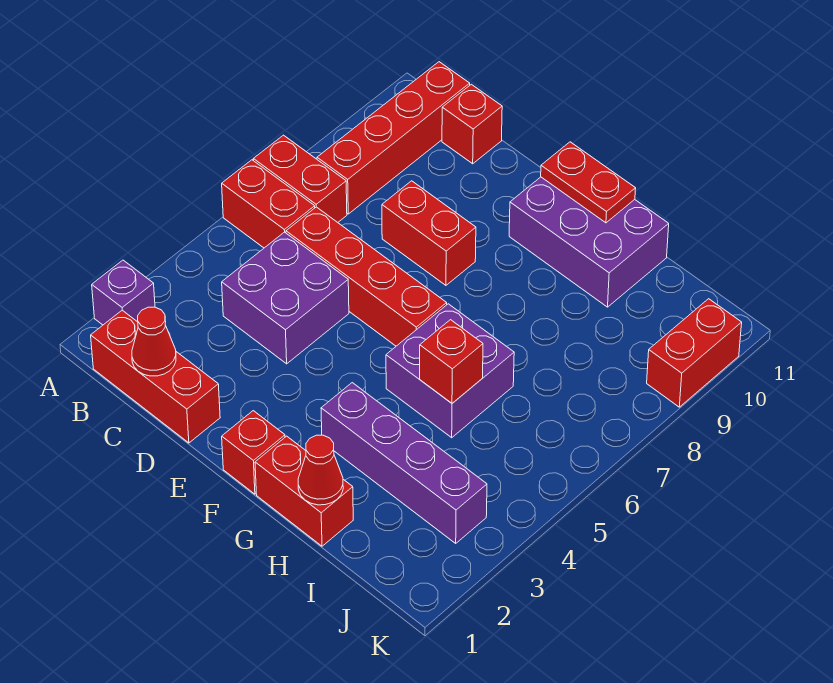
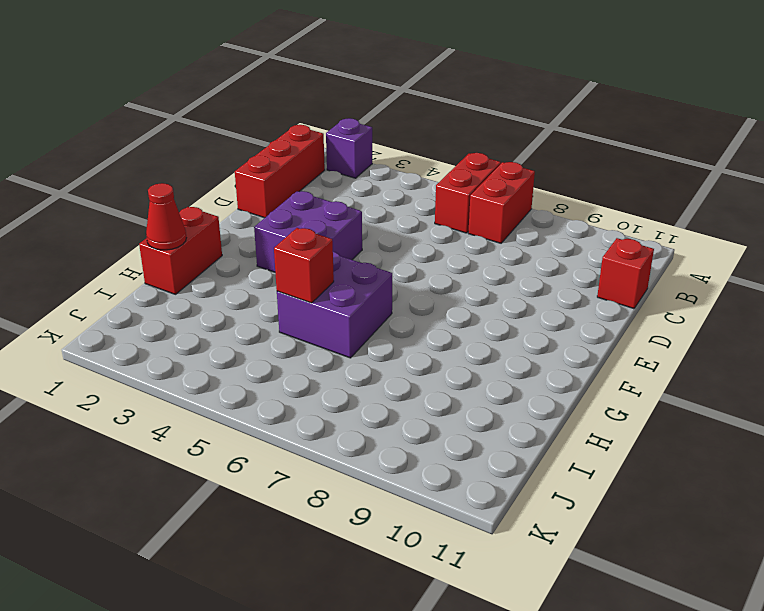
purple brick E3:F4 level 1 -> purple brick C4:D5 level 1
none -> red brick B8:B11 level 1
none -> red brick C6:F6 level 1
none -> red brick D8:E8 level 1

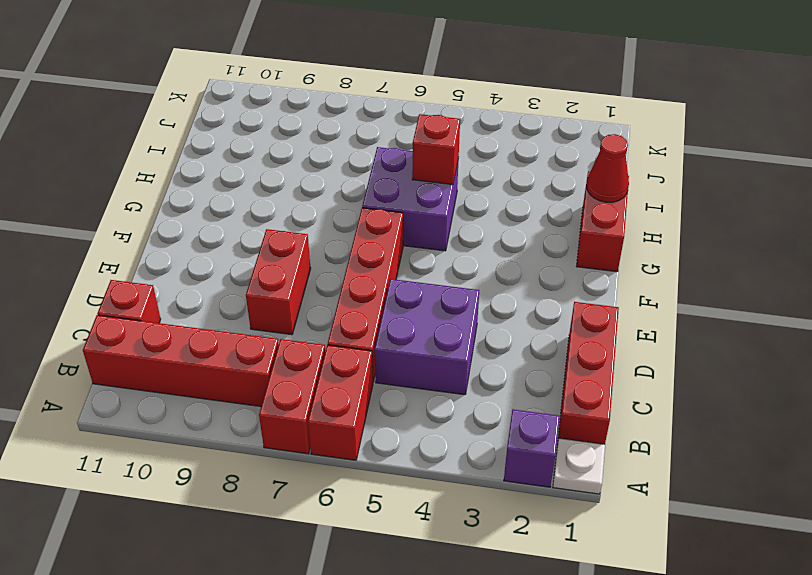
white plate A1 level 1 -> none
none -> red brick F1 level 1
none -> purple brick F10:H11 level 1
none -> purple brick G3:J3 level 1

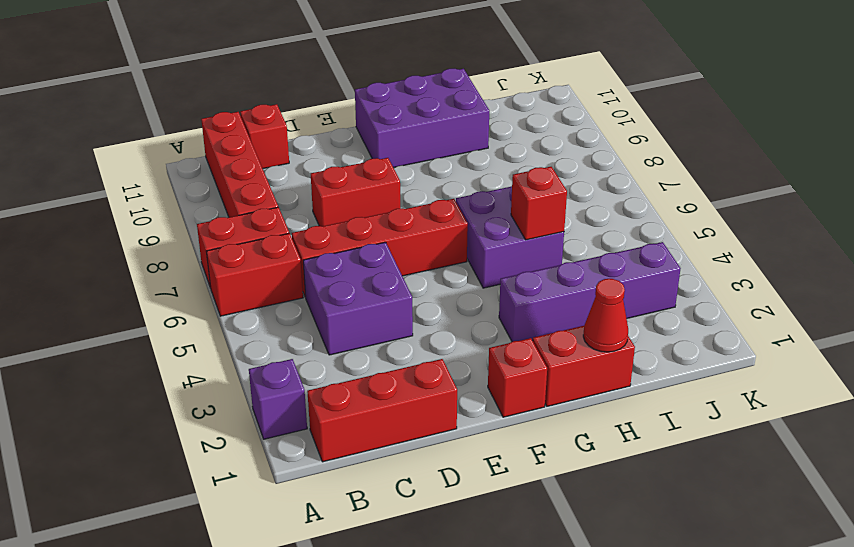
none -> red brick K9:K10 level 1
none -> red cone C1 level 2
none -> red plate F11:G11 level 2

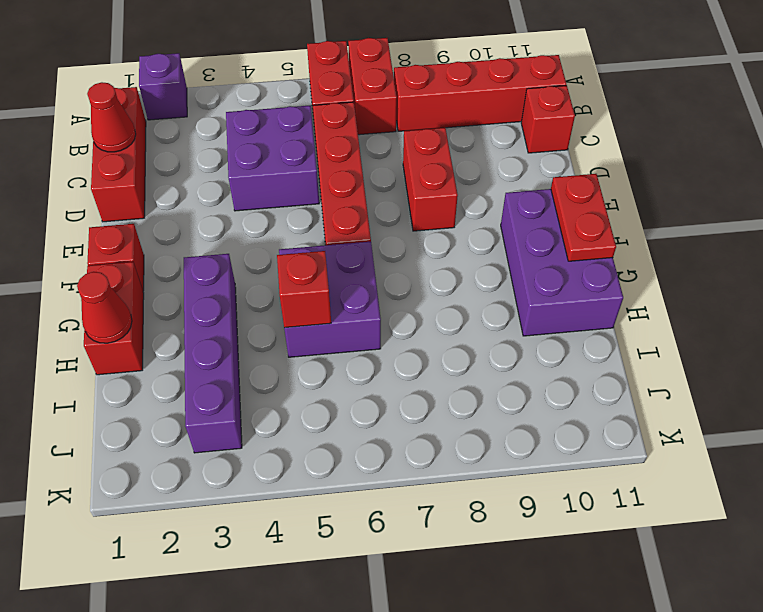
none -> red brick K9:K10 level 1

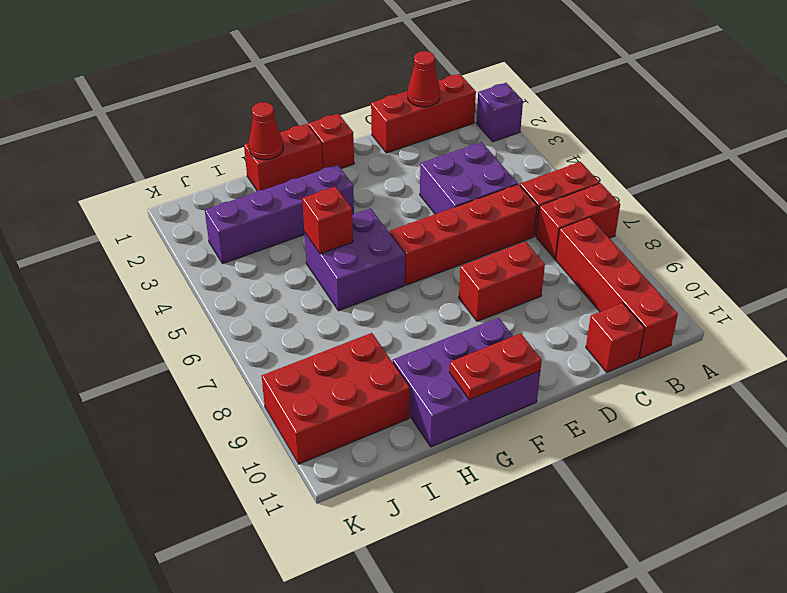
red brick I9:K10 level 1 -> red brick K9:K10 level 1

